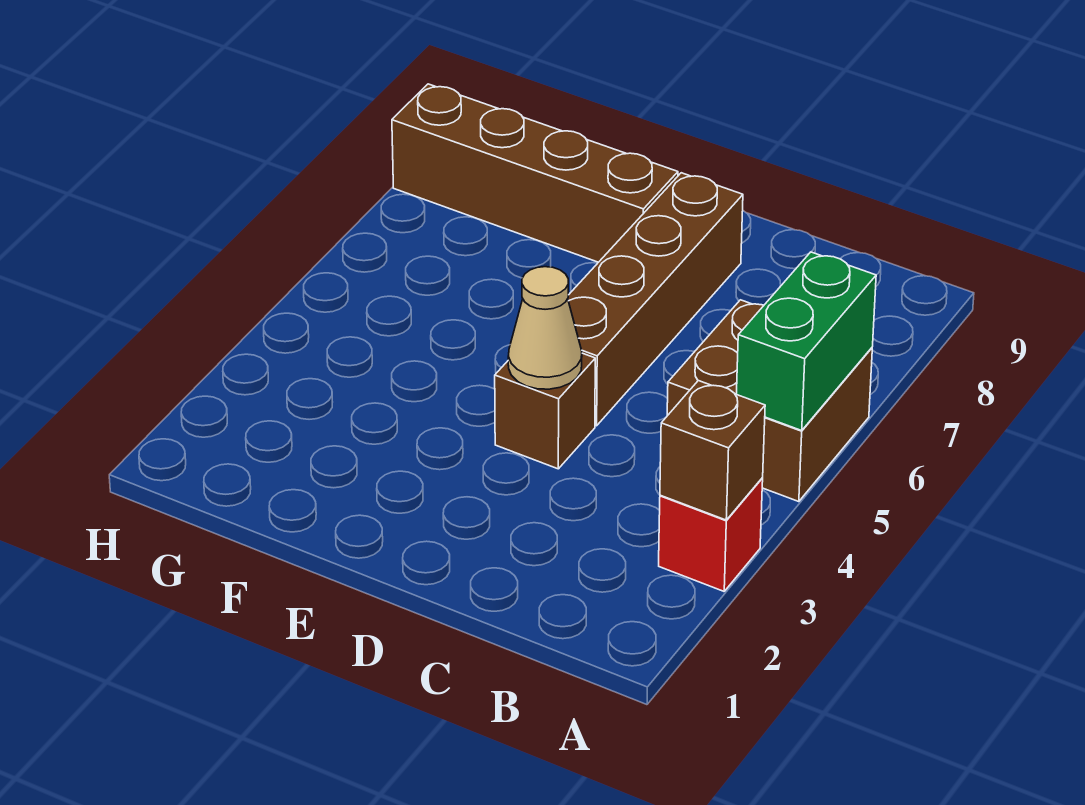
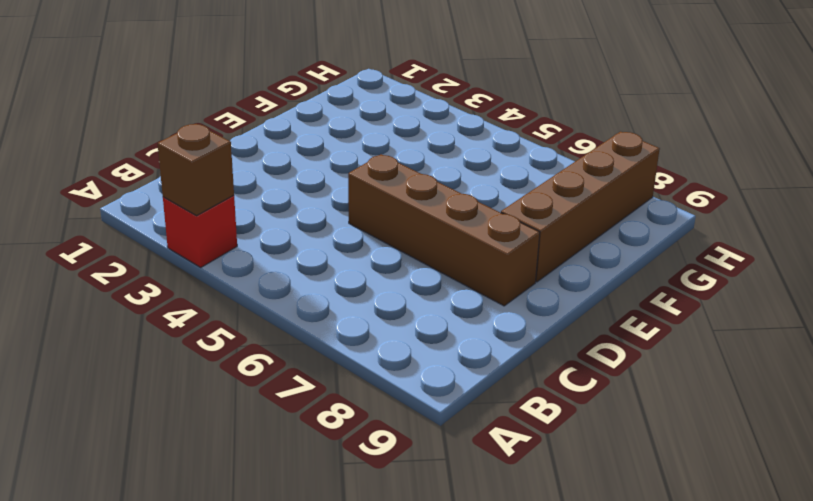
none -> brown brick A5:B6 level 1
none -> brown brick D4 level 1

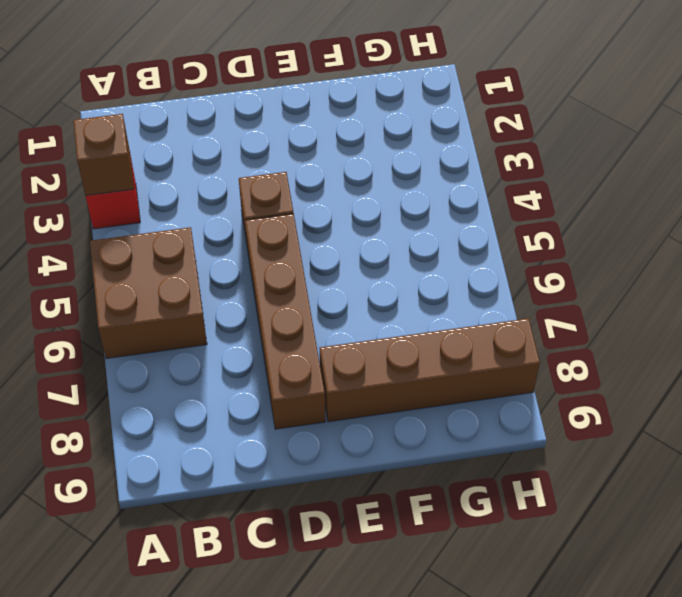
none -> green brick A5:A6 level 2
none -> tan cone D4 level 2

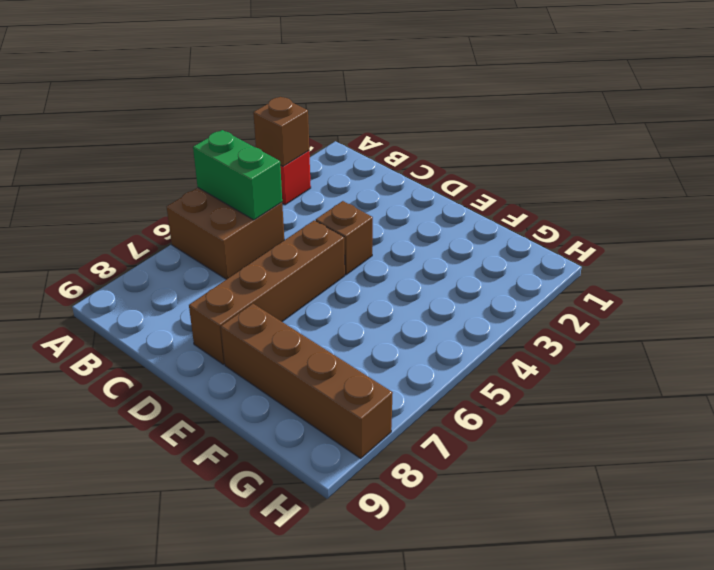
green brick A5:B5 level 2 -> green brick A5:A6 level 2
none -> tan cone D4 level 2

